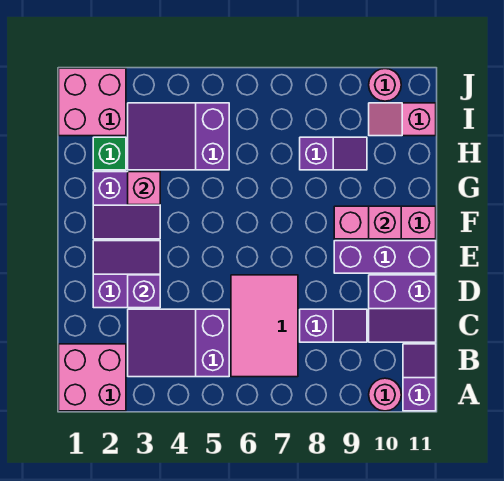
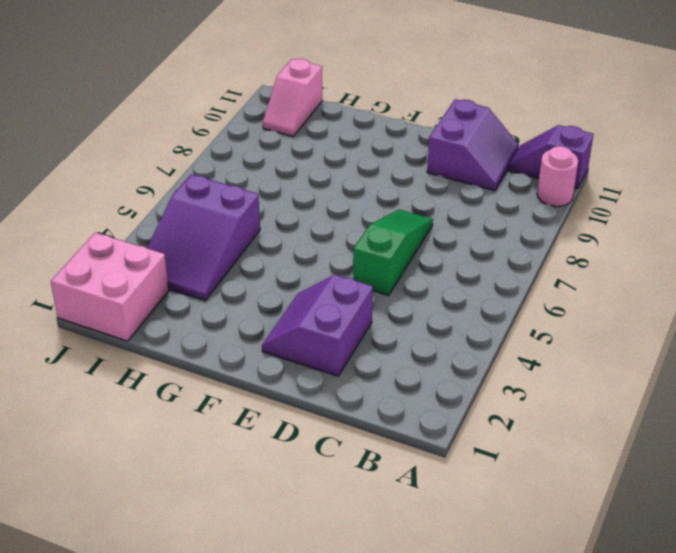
green slope D5:D7 level 1 top 5 -> pink tile B6:D7 level 1
none -> pink brick A1:B2 level 1
none -> purple slope B3:C5 level 1 top 5
none -> purple slope C8:C9 level 1 top 8

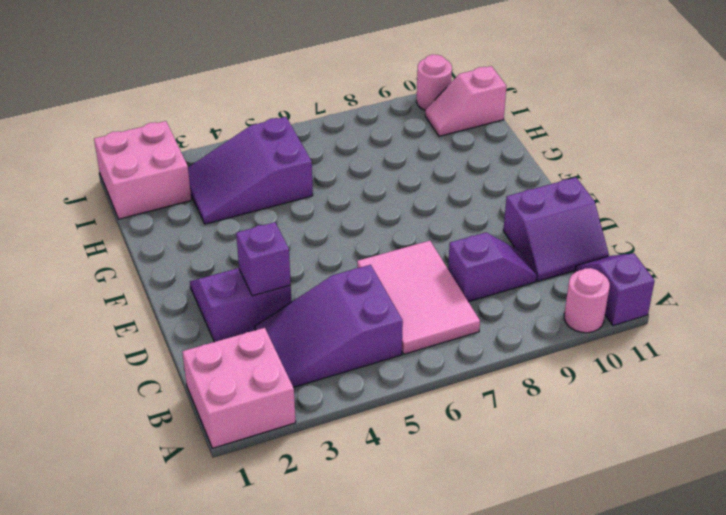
none -> purple brick E9:E11 level 1
none -> purple slope F2:G3 level 1 top G
none -> pink brick F9:F11 level 1

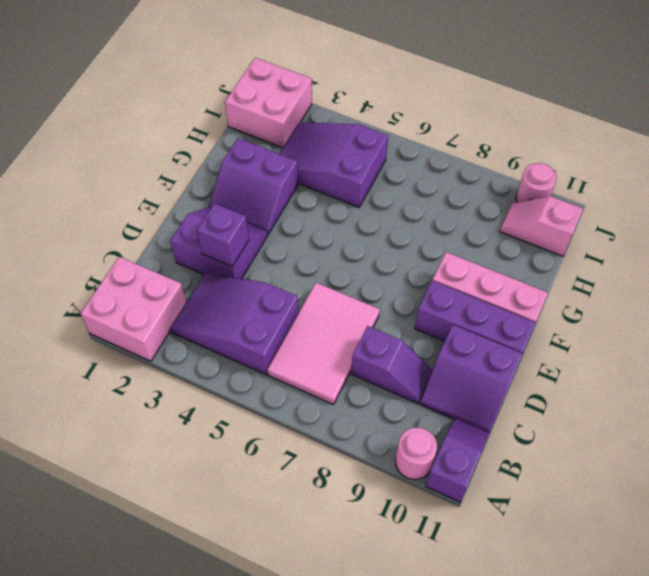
none -> green brick H2 level 1
none -> purple slope H8:H9 level 1 top 8
none -> pink brick F10 level 2

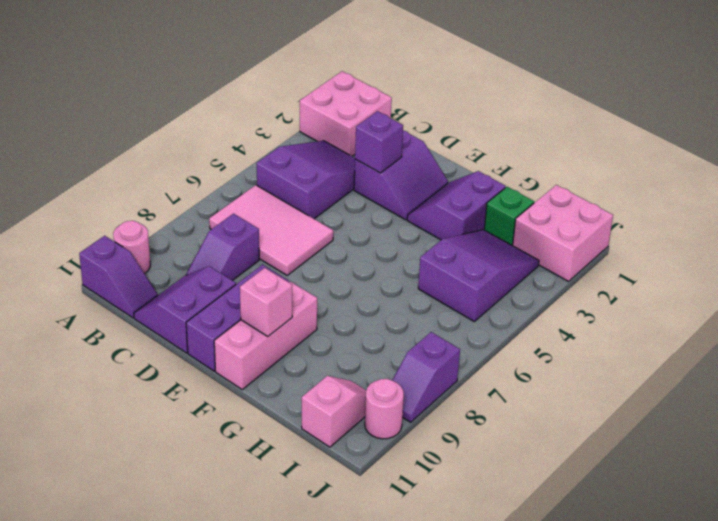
purple slope J8:J9 level 1 top 8 -> purple slope H8:H9 level 1 top 8
none -> pink brick G3 level 2

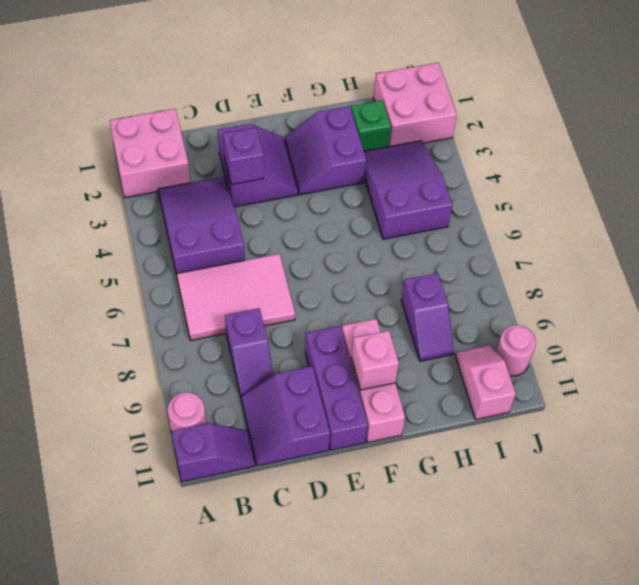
none -> pink brick G3 level 2

